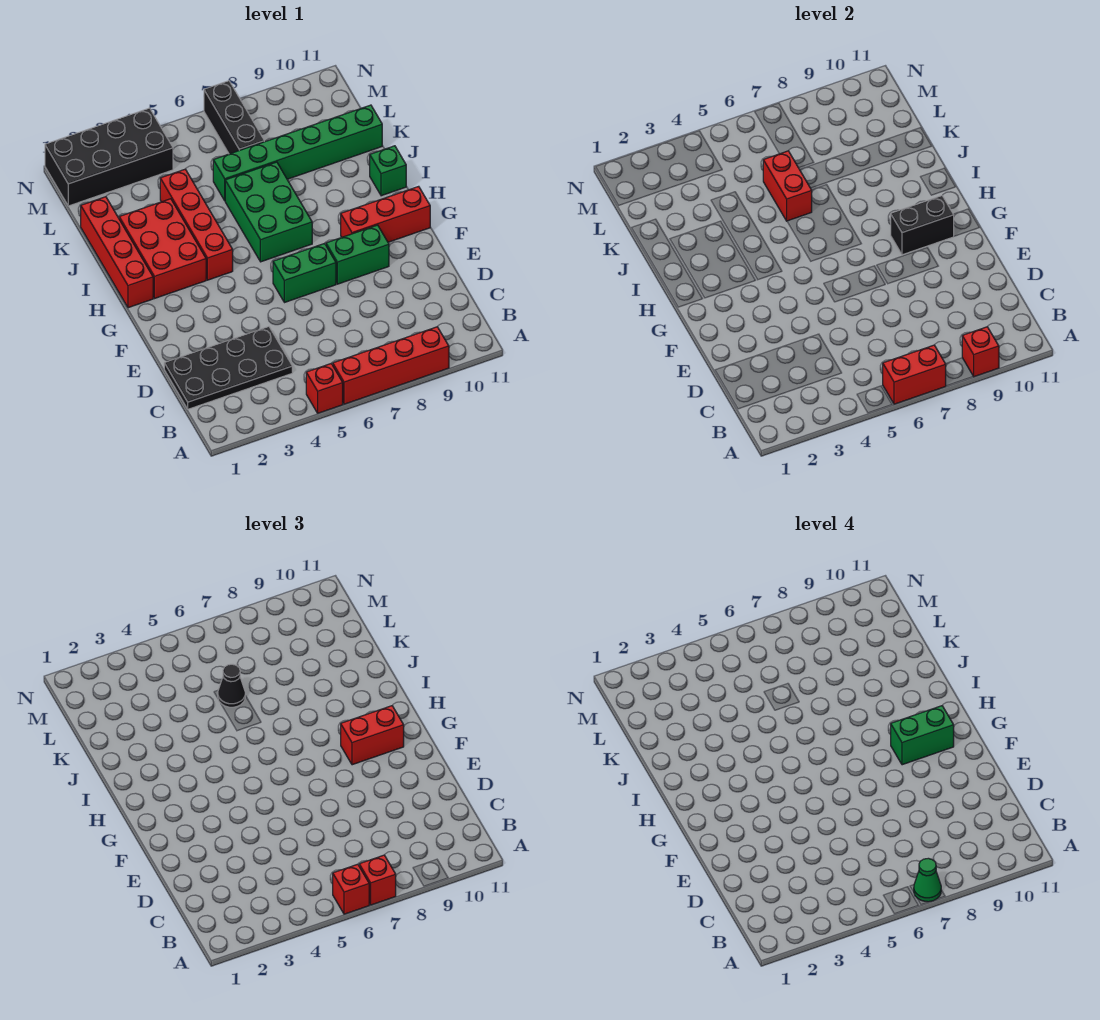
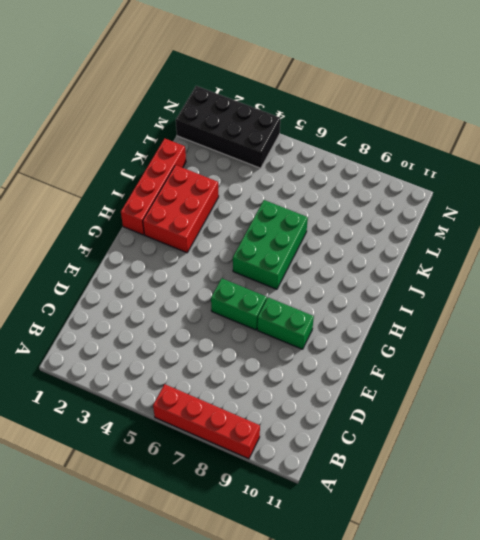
none -> red brick A5 level 1
none -> black plate C1:D4 level 1
none -> red brick G9:G11 level 1

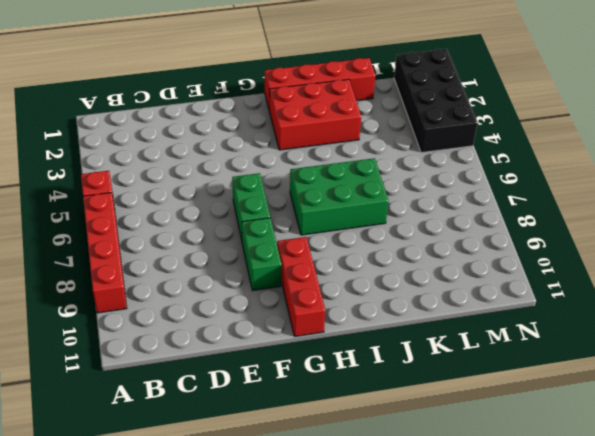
none -> black plate C1:D4 level 1
none -> red brick H4:K4 level 1
none -> green brick I11 level 1

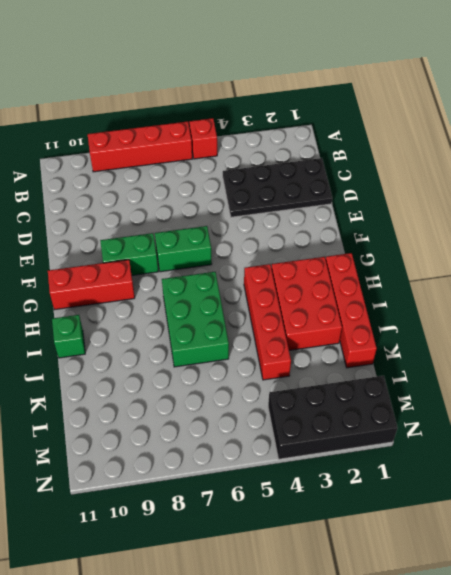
none -> green brick K6:K11 level 1
none -> black brick L7:N7 level 1
none -> red brick A6:A7 level 2

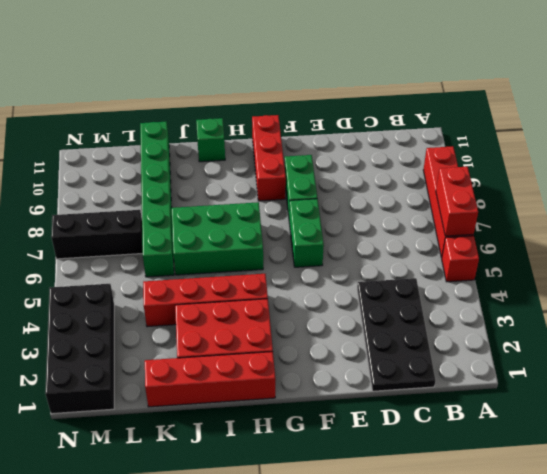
none -> red brick A9 level 2
none -> black brick G9:G10 level 2
none -> red brick J6:K6 level 2

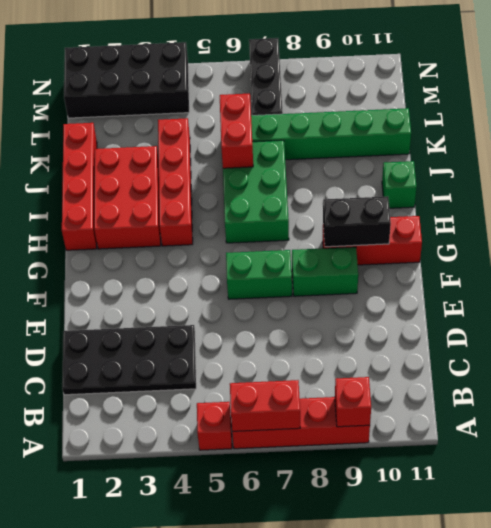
none -> red brick A6 level 3
none -> red brick A7 level 3
none -> red brick G9:G10 level 3

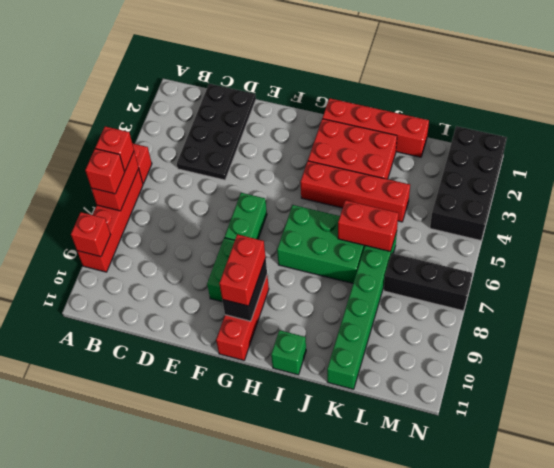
none -> black cone K6 level 3
none -> green cone A7 level 4
none -> green brick G9:G10 level 4

